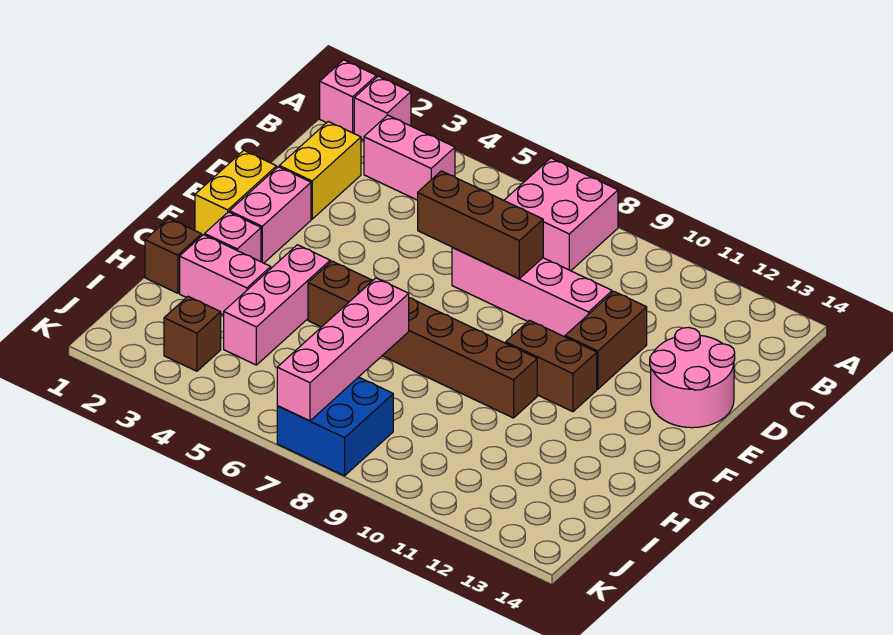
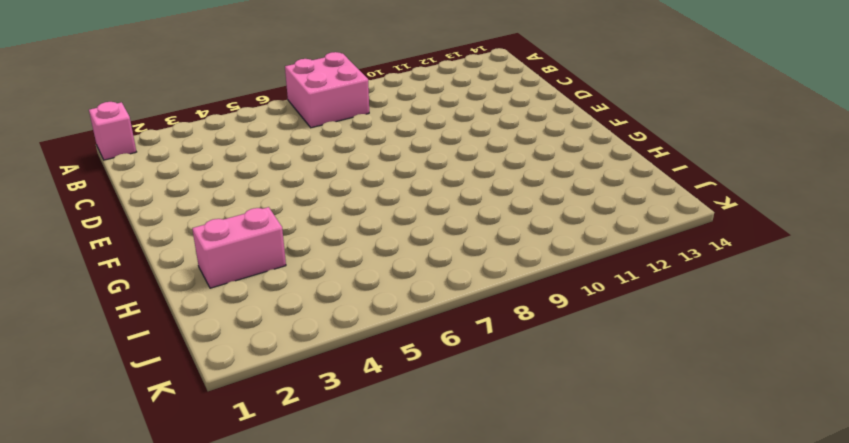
none -> pink brick A2 level 1
none -> pink brick B3:B4 level 1
none -> yellow brick C2:D2 level 1

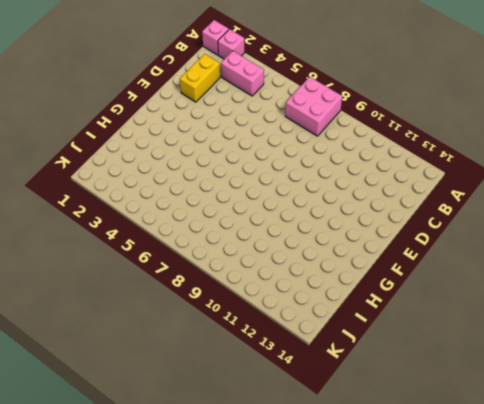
none -> pink brick D7:D10 level 1
none -> brown brick D11:E11 level 1
none -> pink round brick D13:E14 level 1

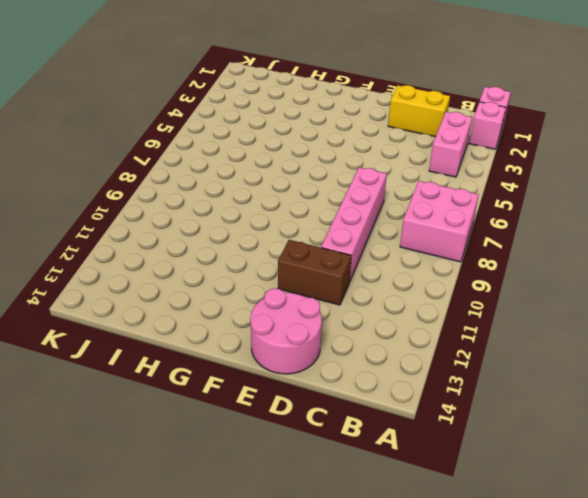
none -> yellow brick E1:F1 level 1
none -> pink brick E2:F2 level 1
none -> brown brick F10:F11 level 1

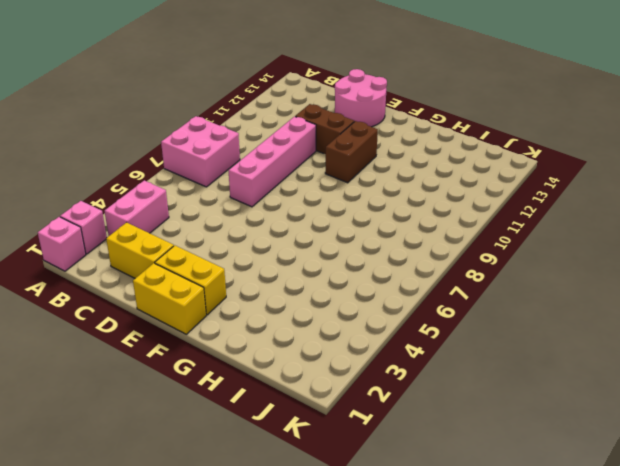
yellow brick E2:F2 level 1 -> pink brick E2:F2 level 1
none -> pink brick G2 level 1
none -> pink brick G4:I4 level 1
none -> brown brick G5:G10 level 1

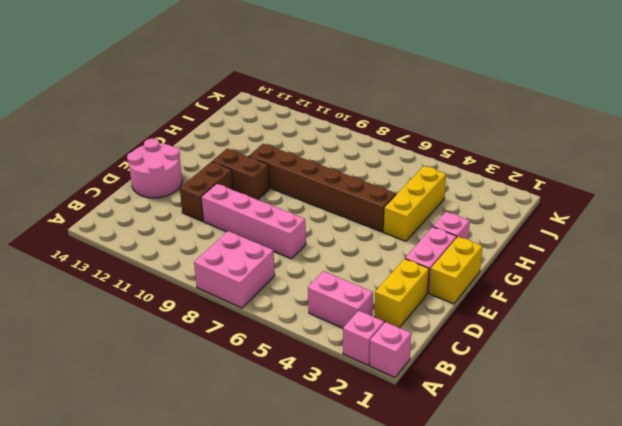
yellow brick G4:I4 level 1 -> pink brick G4:I4 level 1
none -> brown brick H1 level 1
none -> pink brick H2:H3 level 1
none -> brown brick J3 level 1

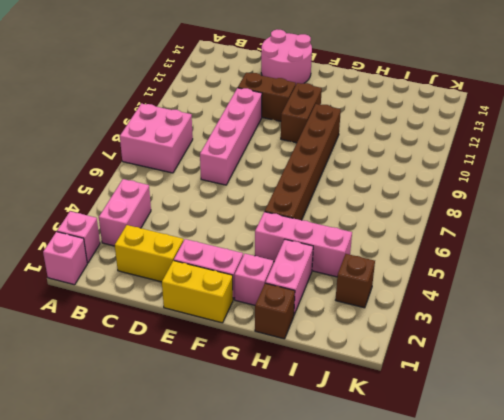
none -> blue brick J7:K8 level 1
none -> brown brick D6:D8 level 2
none -> pink brick H7:K7 level 2

